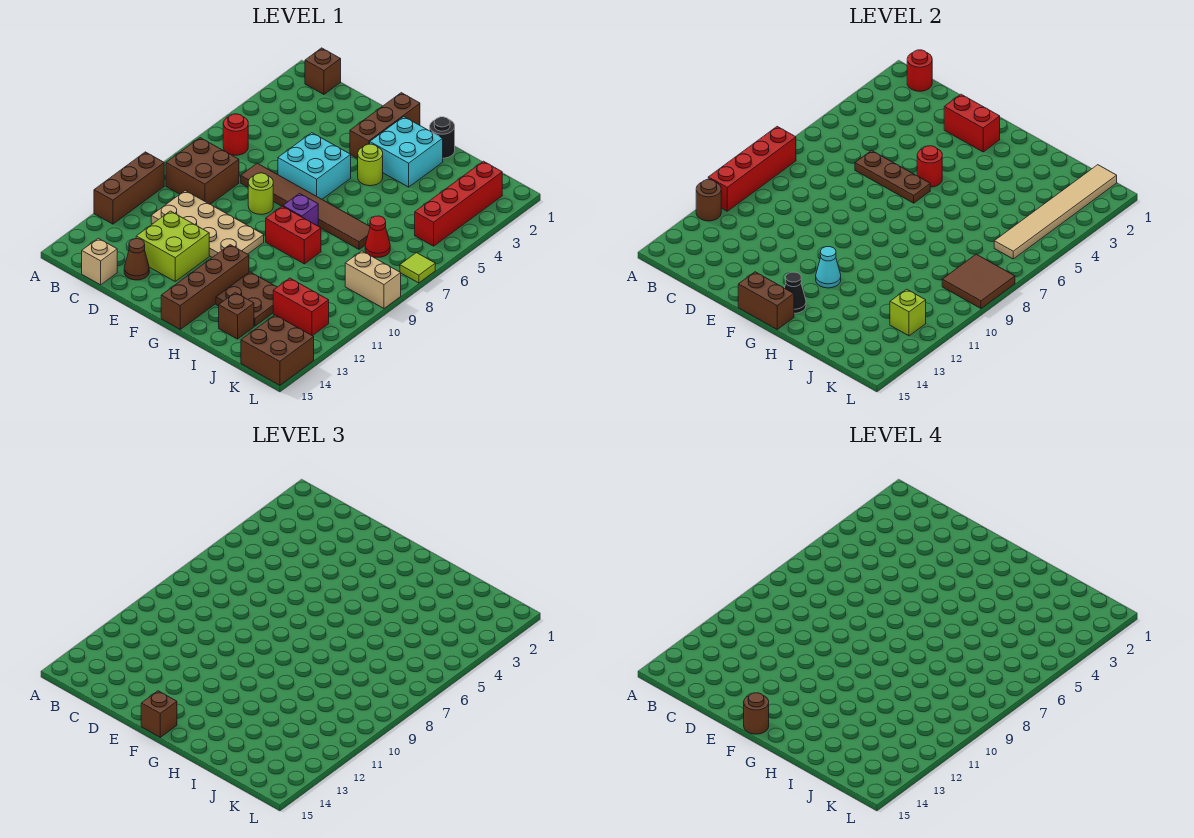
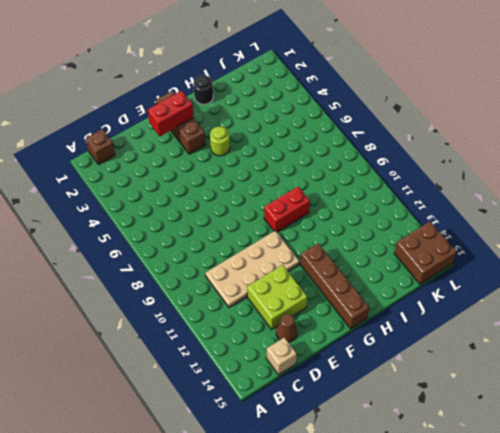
none -> brown brick A10:A12 level 1
none -> red round brick B6 level 1
none -> brown brick B8:C9 level 1
none -> brown tile D7:I7 level 1

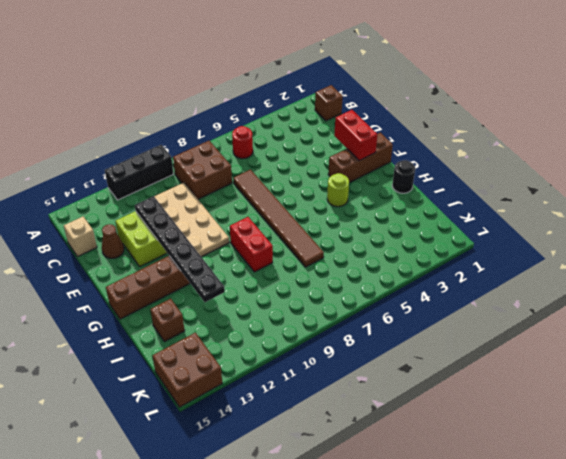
black brick A10:A12 level 1 -> brown brick A10:A12 level 1
black plate D12:I12 level 2 -> cyan cone G12 level 2
none -> cyan brick E5:F6 level 1
none -> lime round brick E8 level 1
none -> cyan brick G2:H3 level 1
none -> purple brick G8 level 1

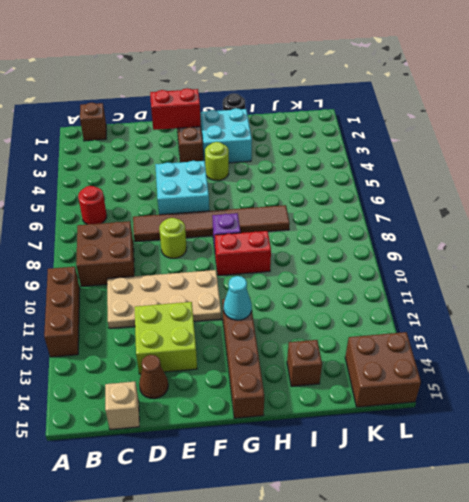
none -> brown plate H12:I13 level 1
none -> red cone J7 level 1
none -> red brick J12:K12 level 1
none -> red brick K2:K5 level 1

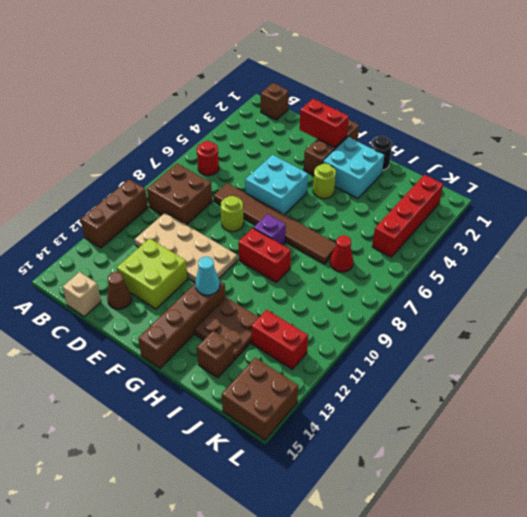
none -> tan brick K9:L9 level 1
none -> lime tile L7 level 1
none -> red brick A8:A11 level 2
none -> brown round brick A12 level 2

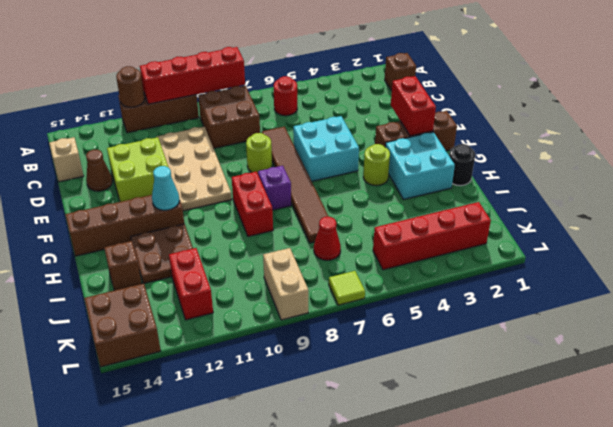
none -> red round brick B1 level 2
none -> brown plate D6:F6 level 2
none -> red round brick F5 level 2
none -> brown brick F15:G15 level 2

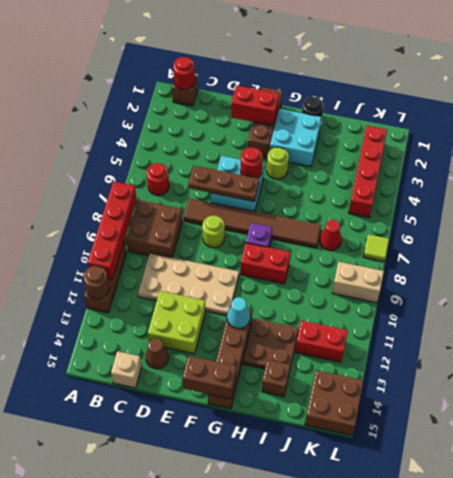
none -> black cone G14 level 2
none -> tan tile K1:K6 level 2
none -> brown tile K8:L9 level 2
none -> lime brick K12 level 2

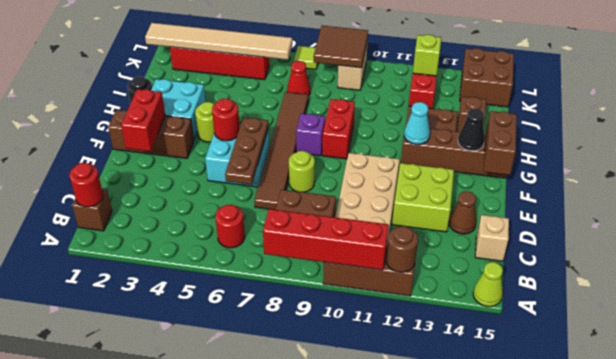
lime cone A15 level 1 -> none
none -> brown brick F15 level 3
none -> brown round brick F15 level 4

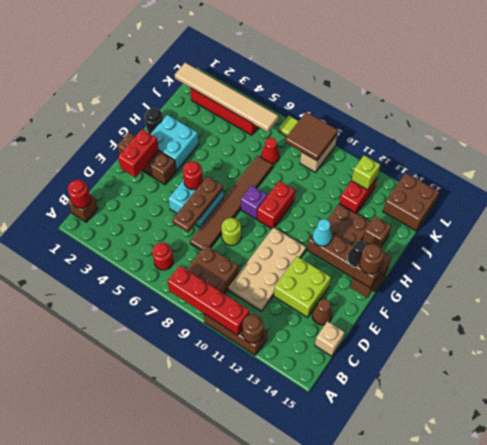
none -> lime round brick G4 level 1

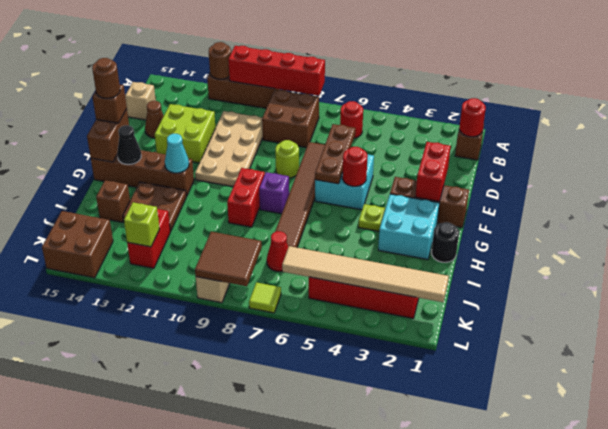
lime plate G4 level 1 -> lime round brick G4 level 1

